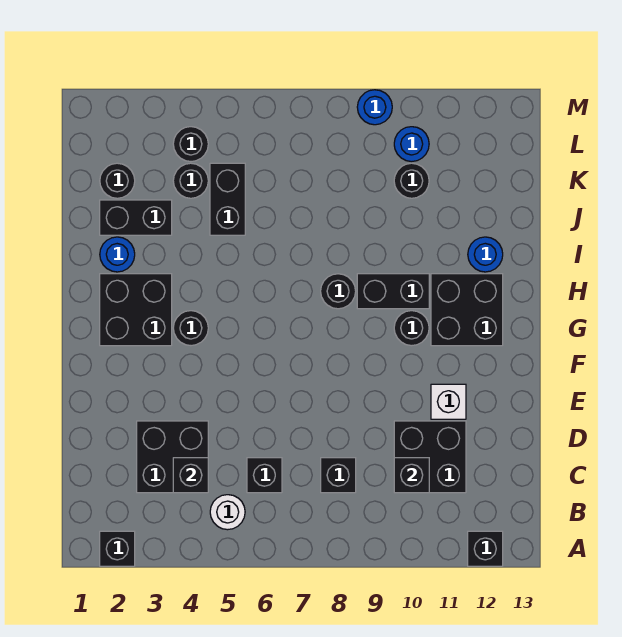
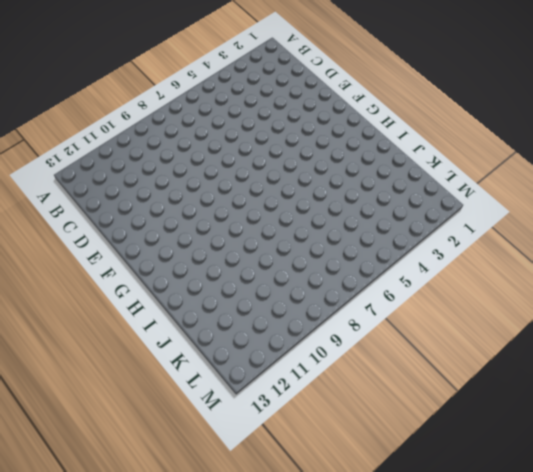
none -> black brick A2 level 1
none -> black brick A12 level 1
none -> white round brick B5 level 1

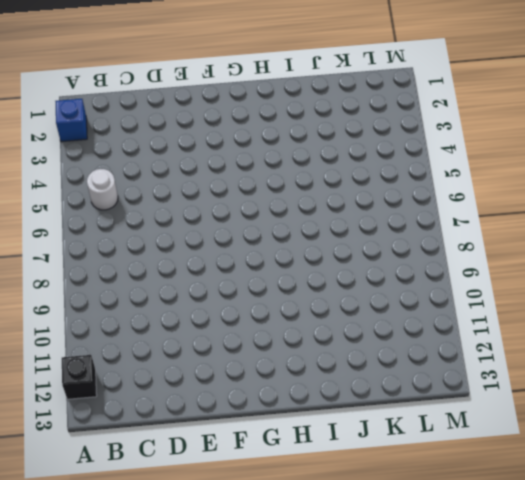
blue brick A2 level 1 -> black brick A2 level 1
none -> black brick C3:D4 level 1
none -> black brick C6 level 1
none -> black brick C8 level 1

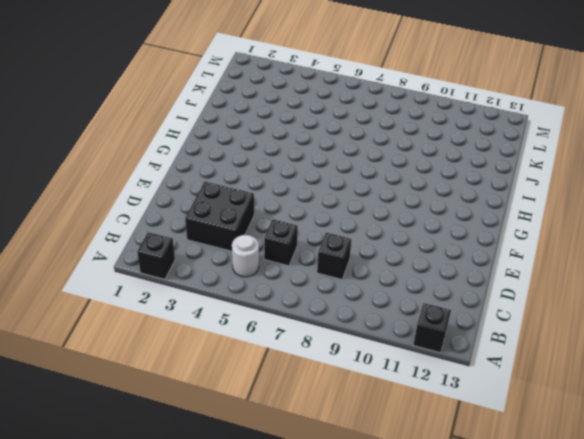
none -> black brick C10:D11 level 1
none -> white brick E11 level 1
none -> black brick G2:H3 level 1

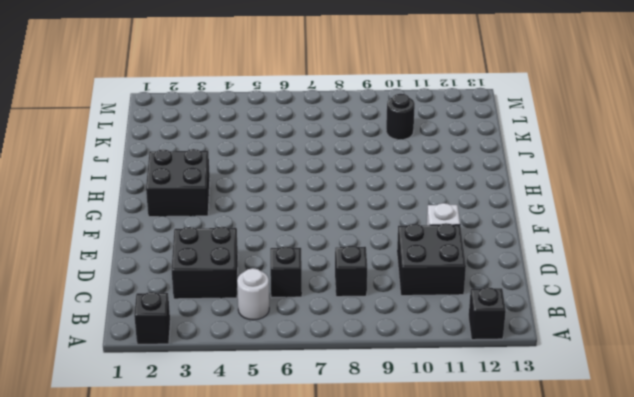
none -> black round brick G4 level 1
none -> black round brick G10 level 1
none -> black brick G11:H12 level 1

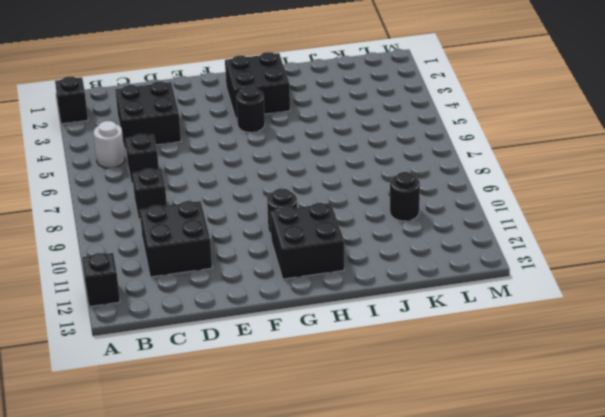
none -> white brick E11 level 1
none -> black round brick H8 level 1
none -> black brick H9:H10 level 1

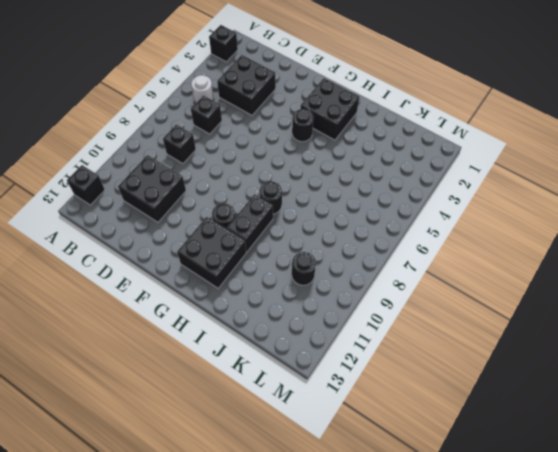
none -> white brick E11 level 1
none -> blue round brick I2 level 1
none -> blue round brick I12 level 1

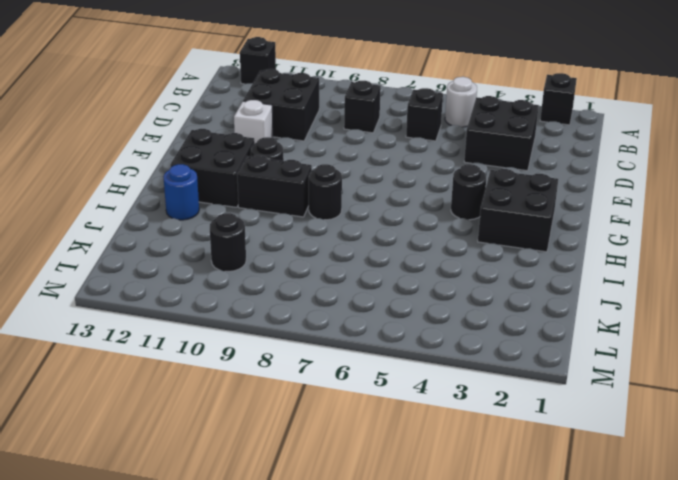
none -> blue round brick I2 level 1
none -> black brick J2:J3 level 1
none -> black brick J5:K5 level 1

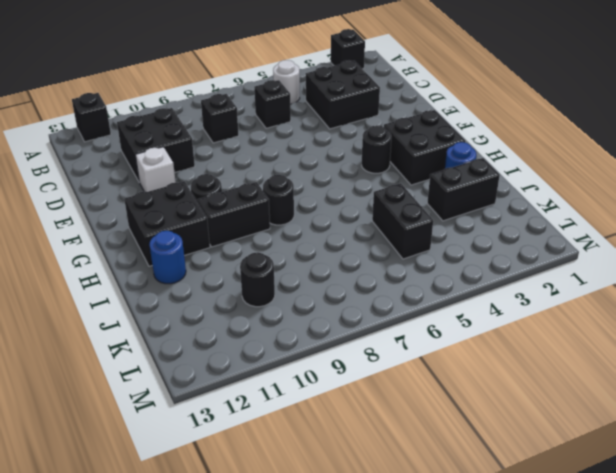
none -> black round brick K2 level 1
none -> black round brick K4 level 1
none -> black round brick L4 level 1

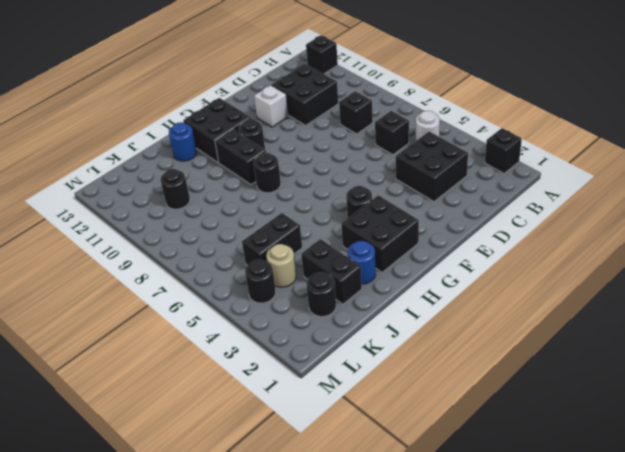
tan round brick K4 level 1 -> black round brick K4 level 1
none -> blue round brick L10 level 1
none -> blue round brick M9 level 1
none -> black brick C4 level 2

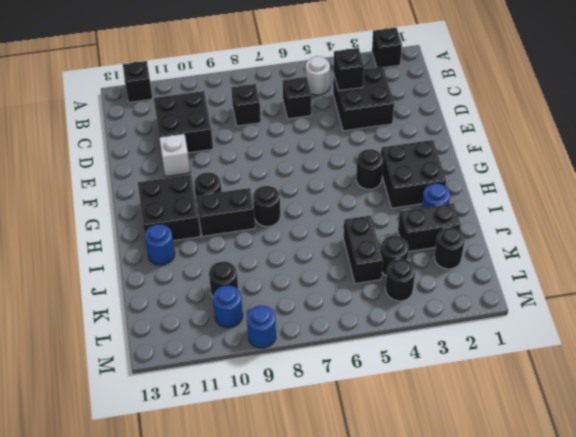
none -> black brick C10 level 2

